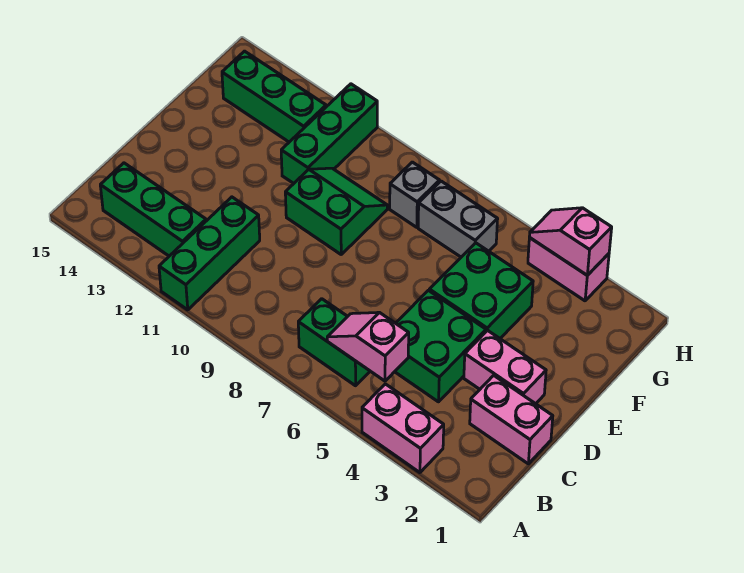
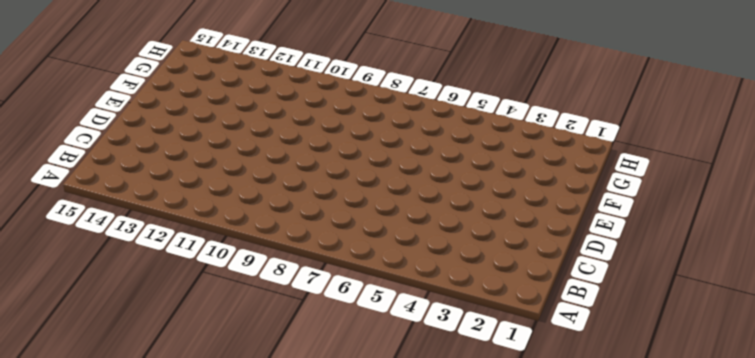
none -> pink brick A3:A4 level 1
none -> green brick A11:C11 level 1
none -> green brick B6:B7 level 1

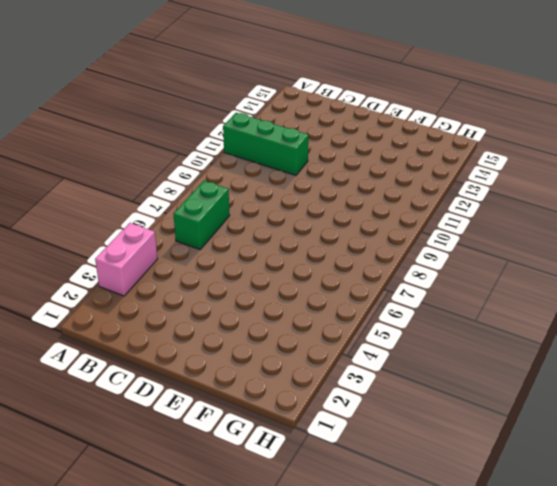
none -> green brick B12:B14 level 1
none -> pink brick C1:C2 level 1
none -> green brick C4:D5 level 1

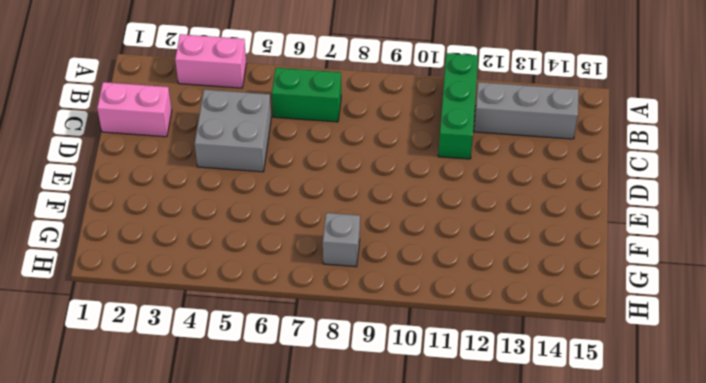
grey brick B12:B14 level 1 -> green brick B12:B14 level 1
grey brick C4:D5 level 1 -> green brick C4:D5 level 1
none -> pink brick D2:D3 level 1
none -> green brick E4:F5 level 1
none -> green slope E9:F10 level 1 top E

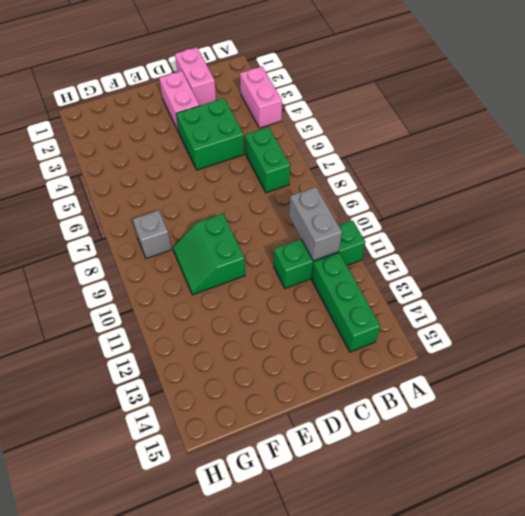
grey brick B10:B11 level 2 -> grey brick G6:G7 level 1
none -> green brick E4:F5 level 1
none -> green brick F11:H11 level 1
none -> green brick G12:G14 level 1

